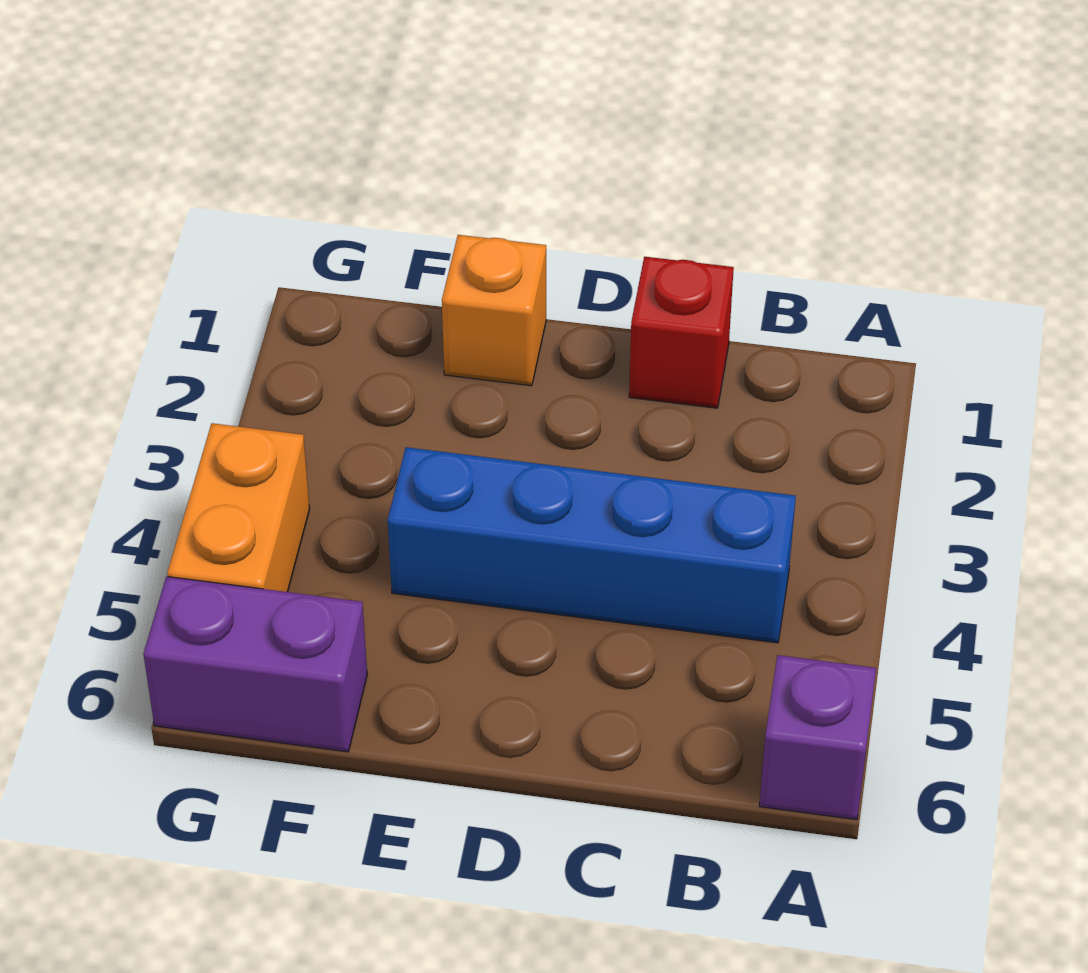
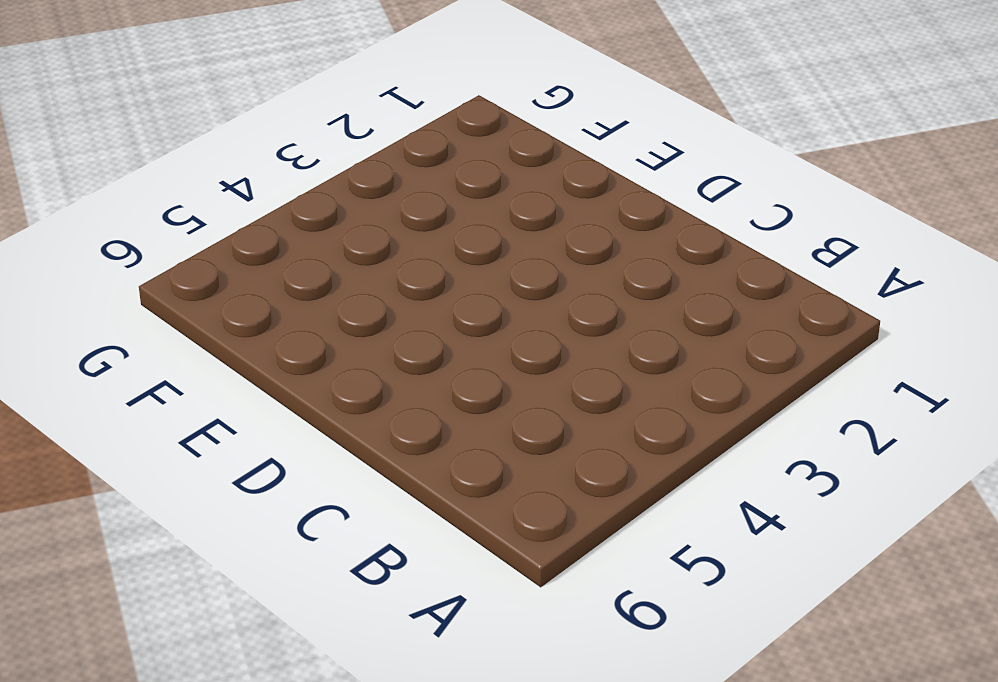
none -> purple brick A6 level 1
none -> blue brick B4:E4 level 1

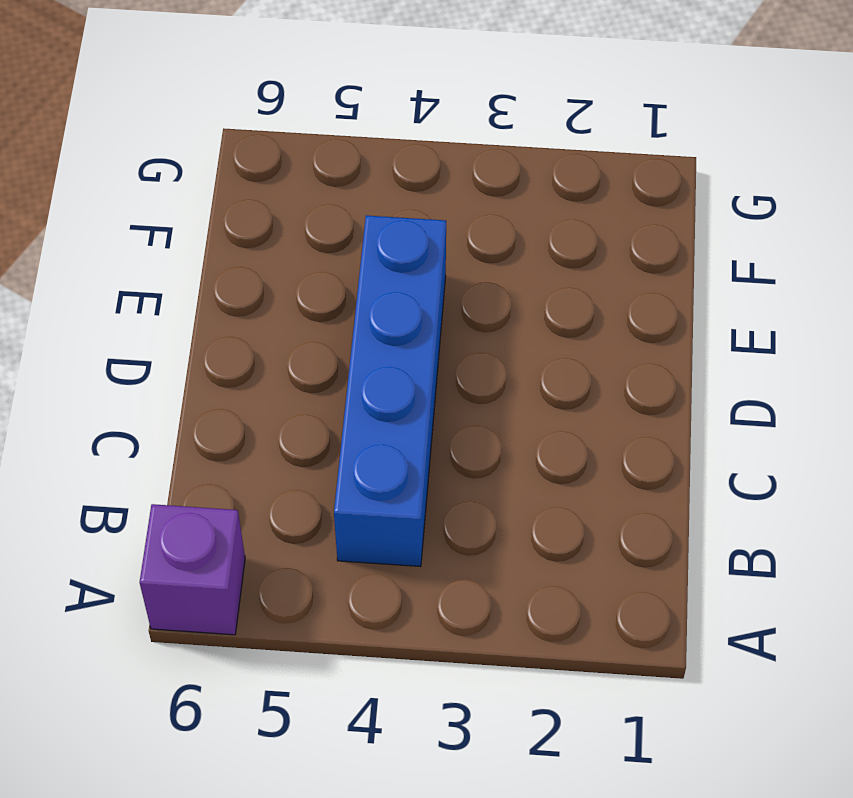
none -> red brick C1 level 1
none -> orange brick E1 level 1

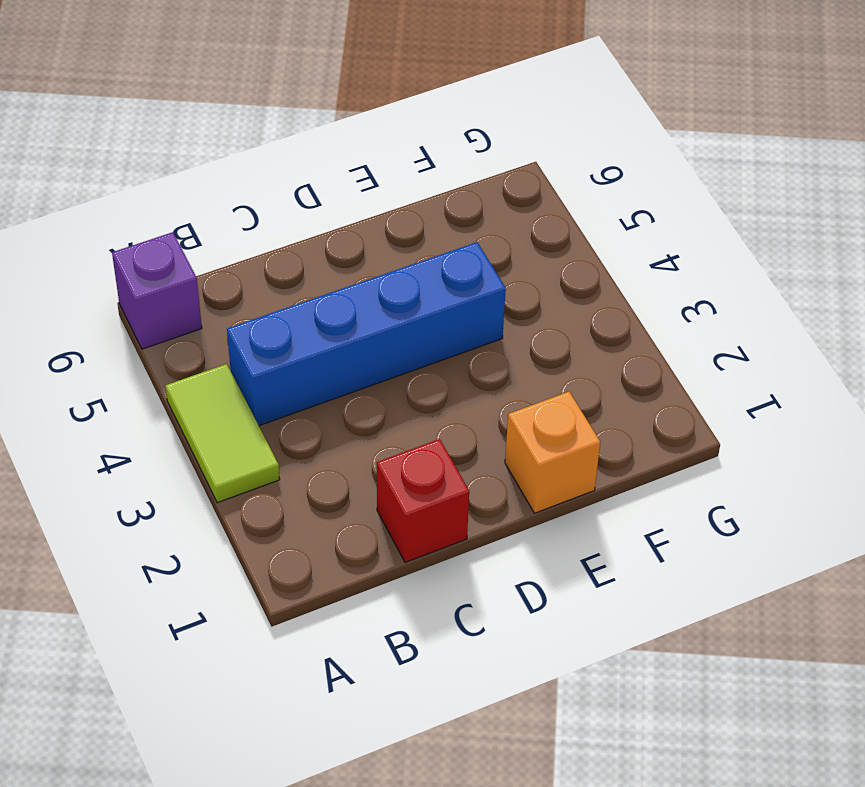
lime tile A3:A4 level 1 -> none
none -> purple brick F6:G6 level 1
none -> orange brick G4:G5 level 1

